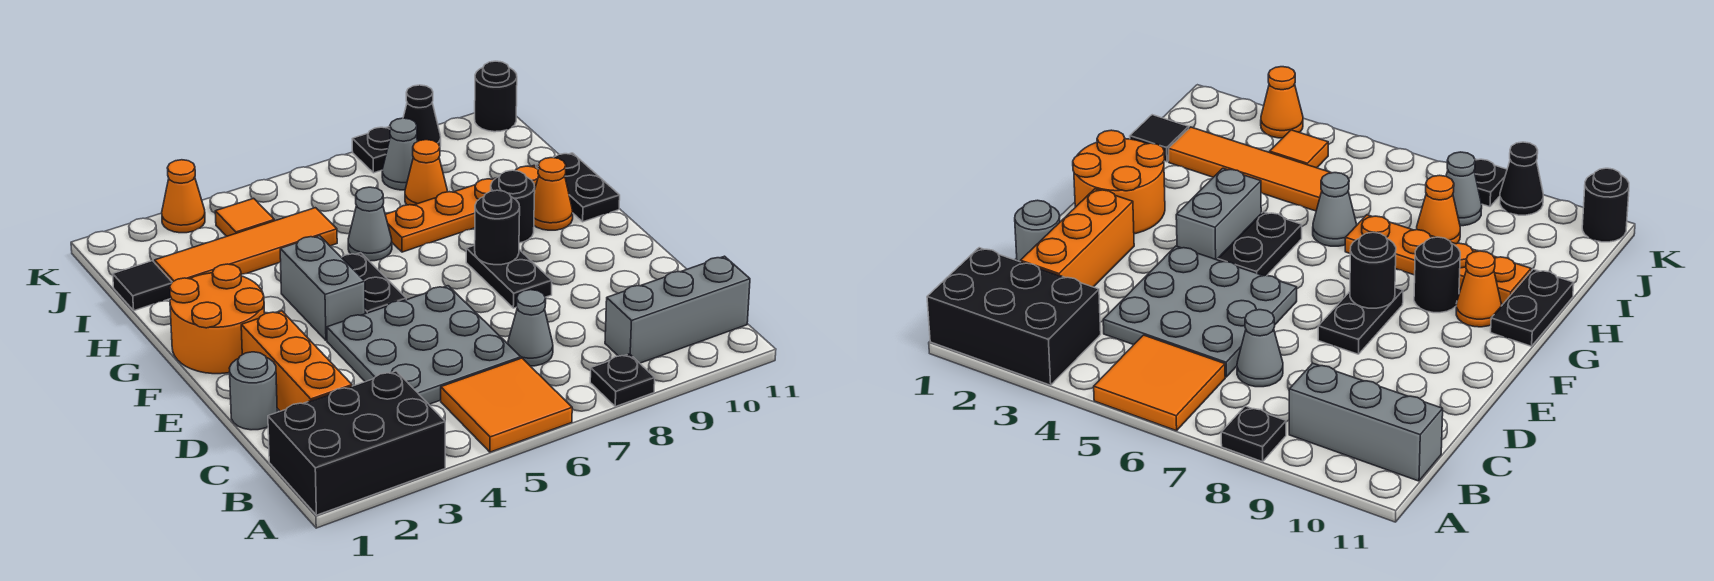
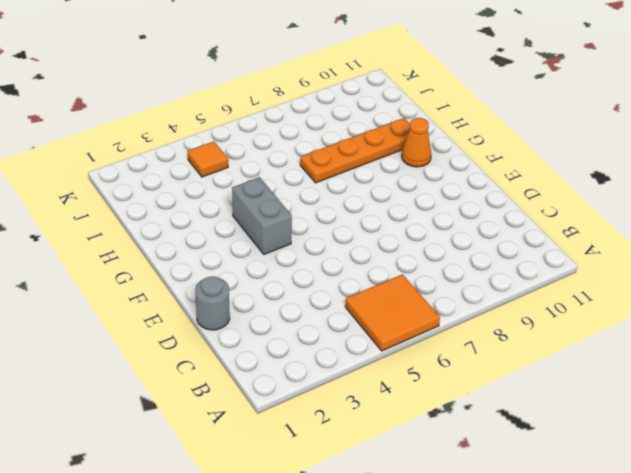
none -> black brick A1:B3 level 1
none -> black plate A8 level 1
none -> grey brick B9:B11 level 1

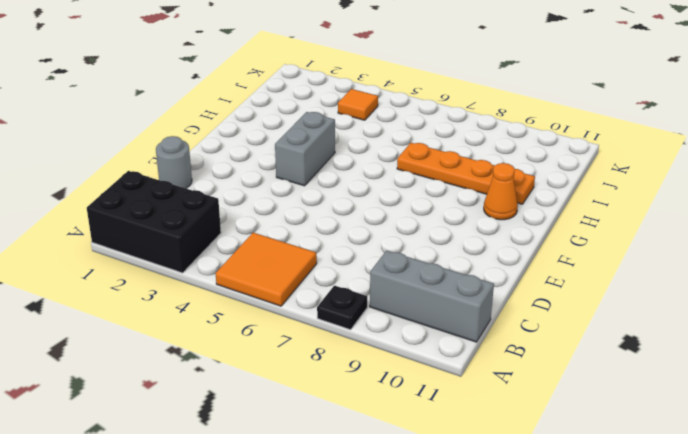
none -> orange brick C2:E2 level 1
none -> grey plate C4:E6 level 1
none -> grey cone C7 level 1

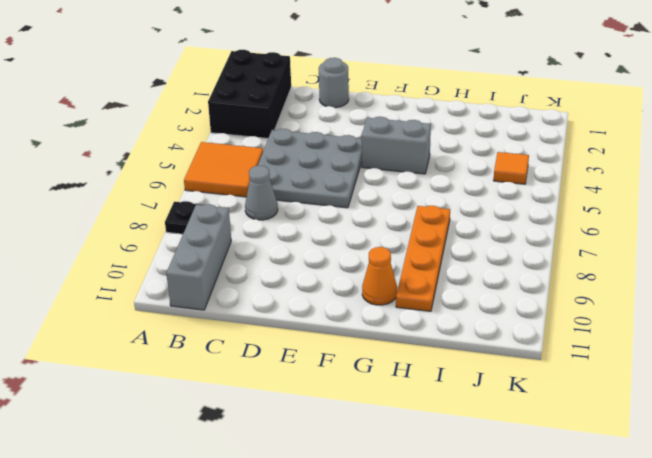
none -> orange brick C2:E2 level 1
none -> black plate E8:F8 level 1
none -> orange round brick F1:G2 level 1

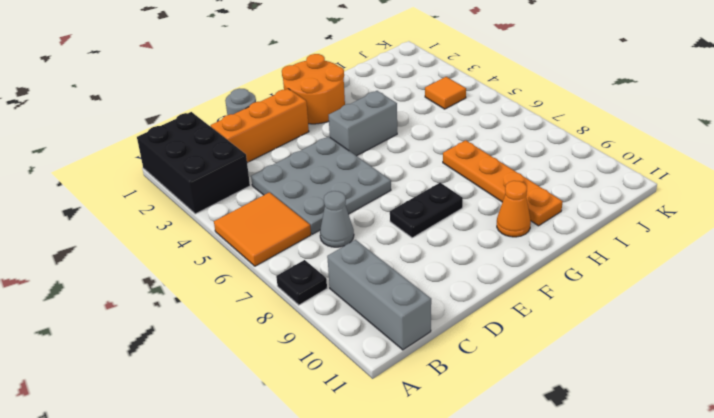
none -> black plate F5:G5 level 1
none -> black round brick G9 level 1
none -> black plate G11:H11 level 1

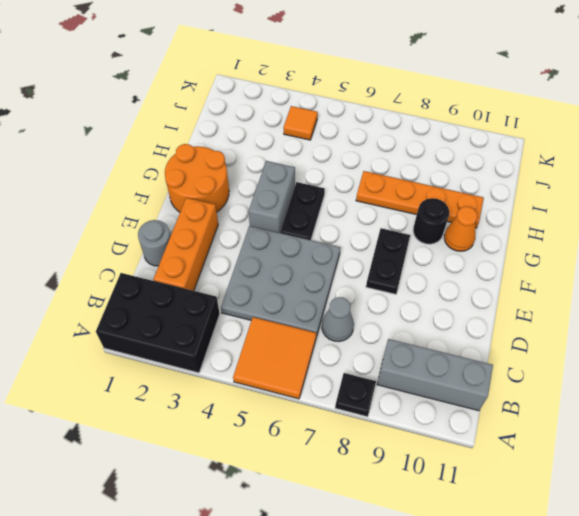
none -> black plate G11:H11 level 1
none -> grey cone H6 level 1
none -> black tile I1 level 1

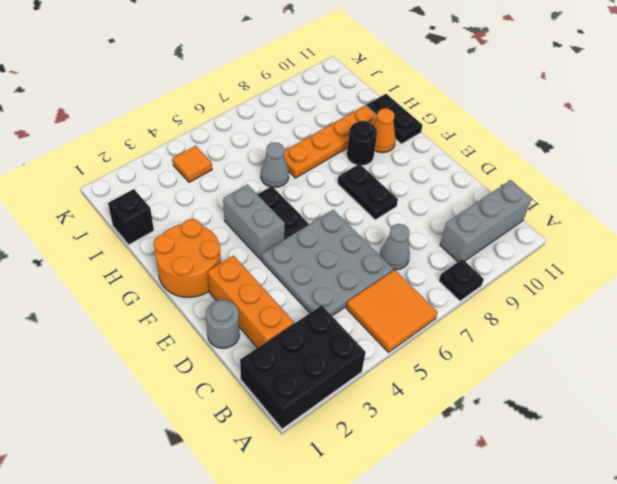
black brick I1 level 1 -> black tile I1 level 1
none -> orange tile I2:I5 level 1
none -> orange cone I8 level 1
none -> grey cone J8 level 1

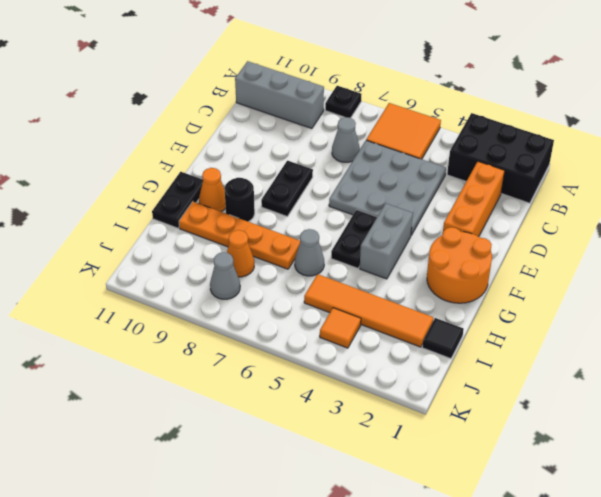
none -> grey round brick D1 level 1
none -> orange cone K3 level 1
none -> black plate K8 level 1

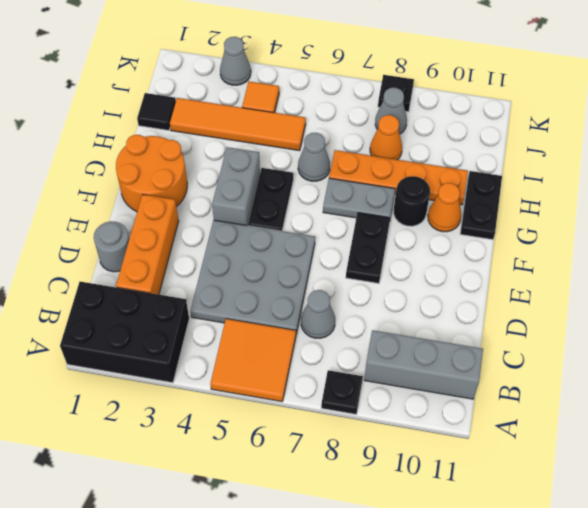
grey plate G7:G8 level 1 -> none
grey cone K3 level 1 -> orange cone K3 level 1
none -> black cone K9 level 1
none -> black round brick K11 level 1
none -> black round brick F8 level 2

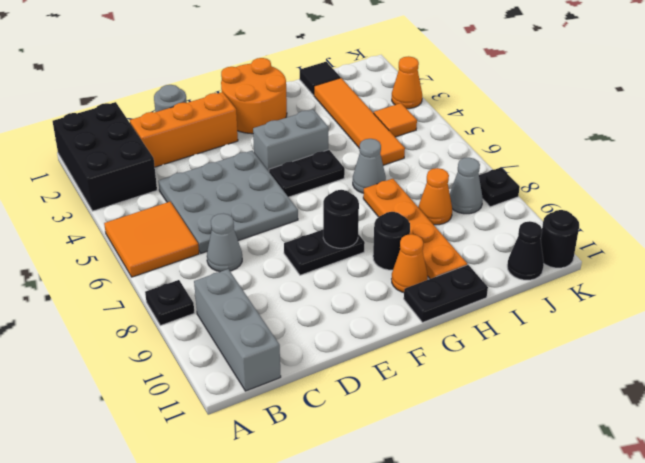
black cone J11 level 1 -> black cone K9 level 1

